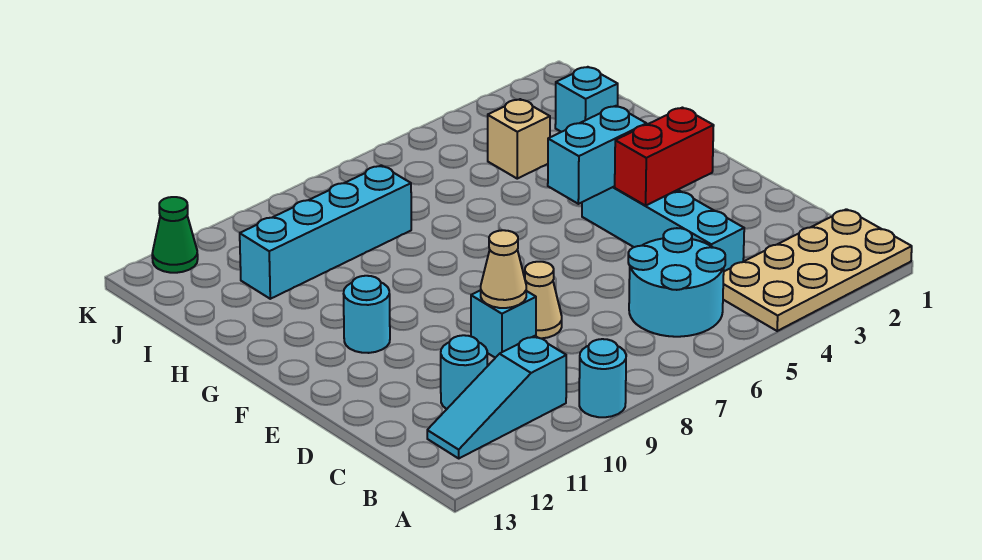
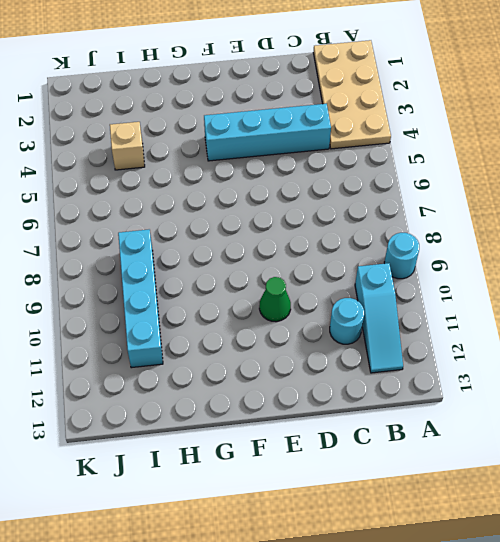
green cone E10 level 1 -> green cone K12 level 1
none -> cyan round brick B5:C6 level 1
none -> tan cone D8 level 1
none -> cyan brick D9 level 1

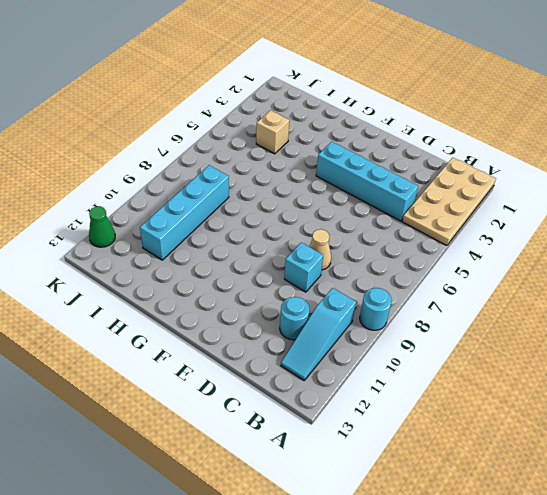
none -> cyan round brick B5:C6 level 1
none -> cyan round brick F11 level 1
none -> cyan brick I2 level 1

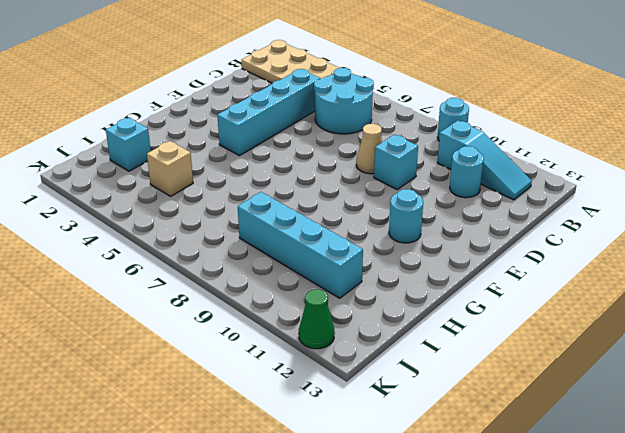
none -> tan cone D9 level 2
none -> red brick E3:E4 level 2
none -> cyan brick F4:F5 level 2

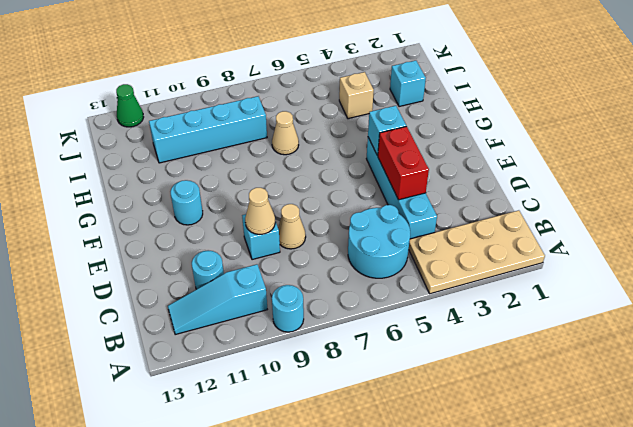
red brick D4:E4 level 2 -> red brick E3:E4 level 2
cyan brick F4 level 2 -> cyan brick F4:F5 level 2
tan cone H7 level 1 -> none

